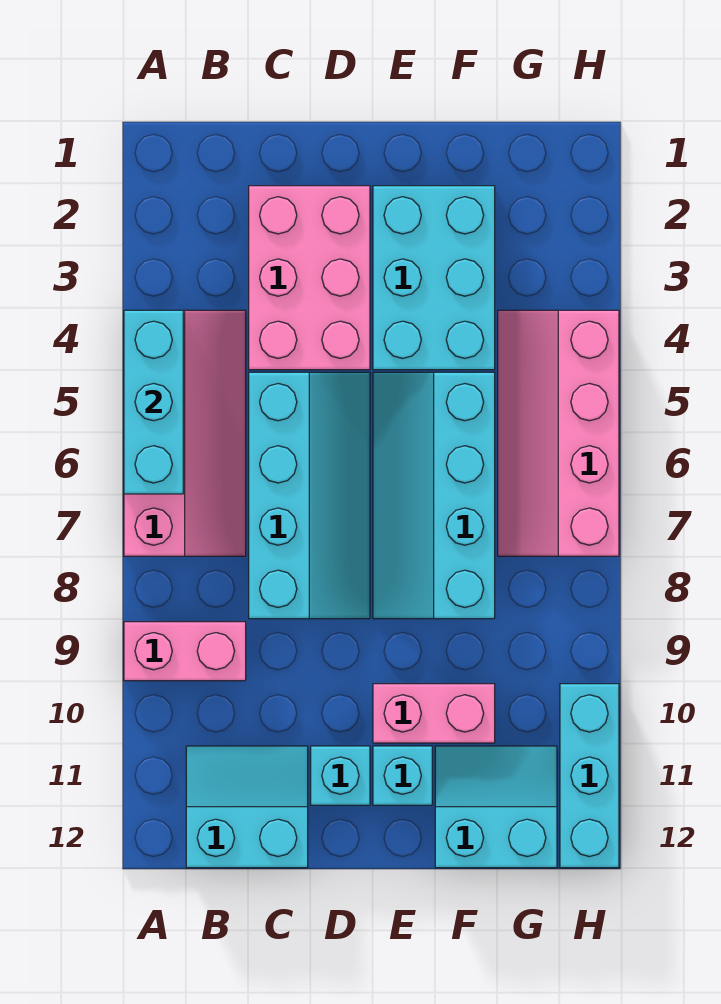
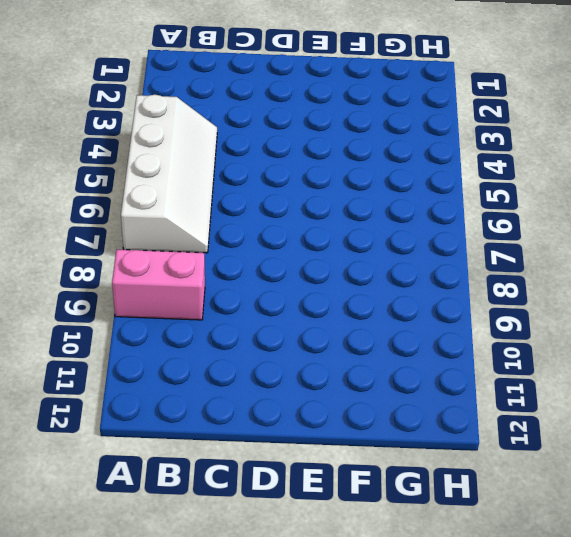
white slope A4:B7 level 1 top A -> pink slope A4:B7 level 1 top A
none -> cyan slope B11:C12 level 1 top 12
none -> pink brick C2:D4 level 1
none -> cyan slope C5:D8 level 1 top C

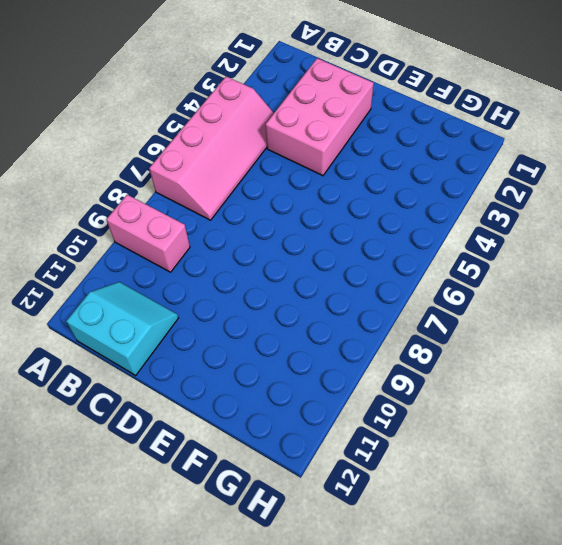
none -> cyan slope C5:D8 level 1 top C
none -> cyan brick D11 level 1
none -> cyan brick E2:F4 level 1

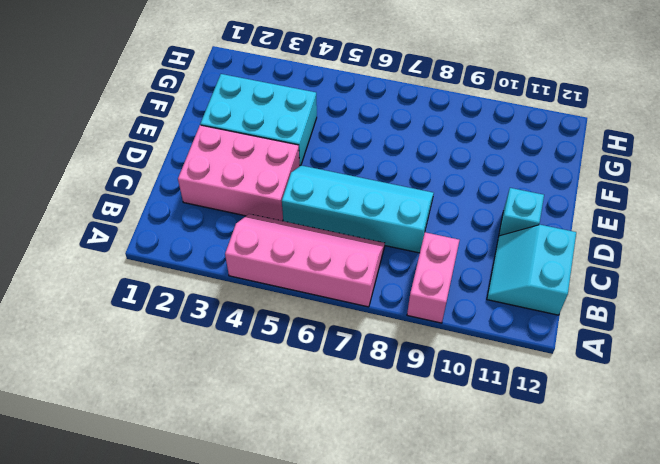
none -> cyan slope E5:F8 level 1 top F
none -> pink brick E10:F10 level 1
none -> cyan brick E11 level 1

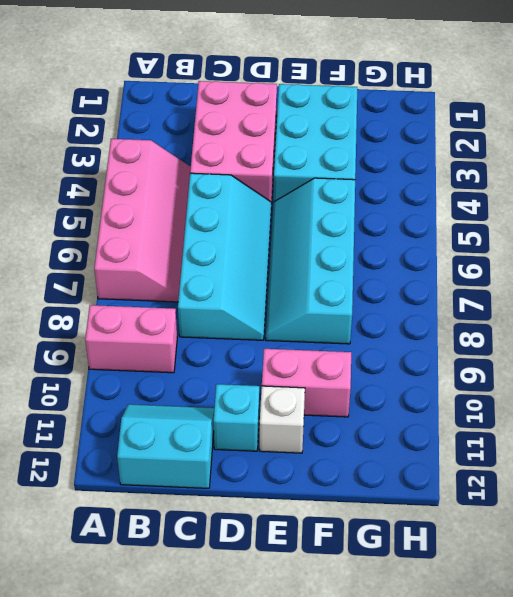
white brick E11 level 1 -> cyan brick E11 level 1
none -> cyan slope F11:G12 level 1 top 12
none -> pink slope G4:H7 level 1 top H
none -> cyan brick H10:H12 level 1

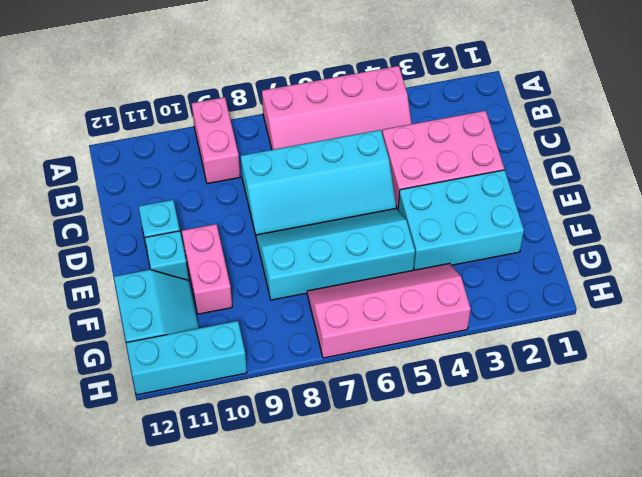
none -> cyan slope B11:C12 level 1 top 12
none -> cyan brick A4:A6 level 2

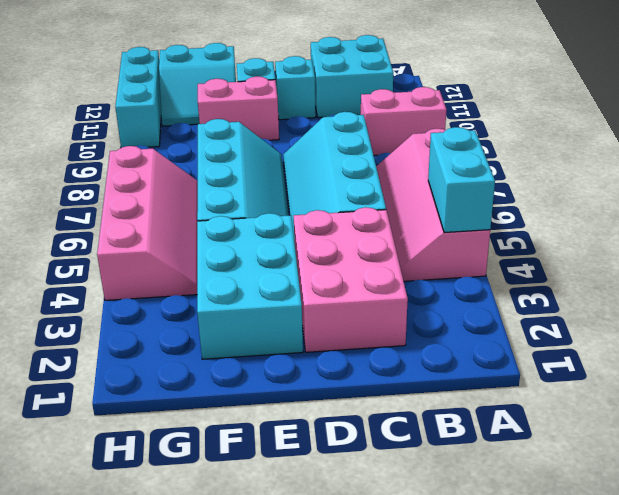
cyan brick A4:A5 level 2 -> cyan brick A4:A6 level 2
cyan brick B11:C12 level 1 -> cyan slope B11:C12 level 1 top 12

